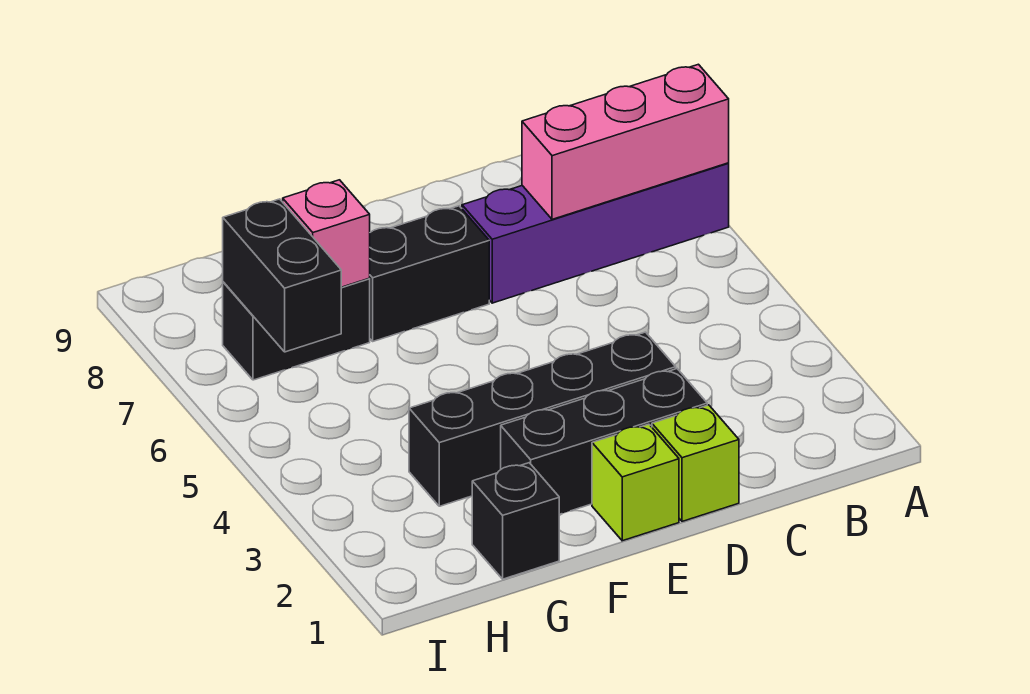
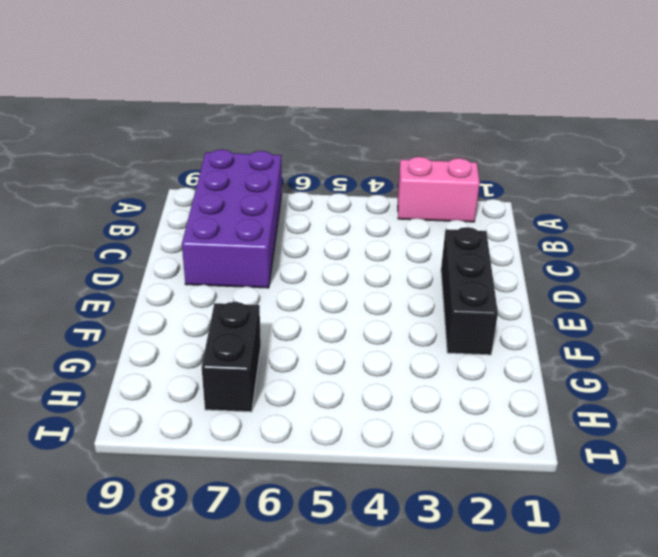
pink brick A2:A3 level 1 -> none
purple brick A7:D8 level 1 -> purple brick A7:D7 level 1
none -> lime brick D1 level 1
none -> black brick D3:G3 level 1

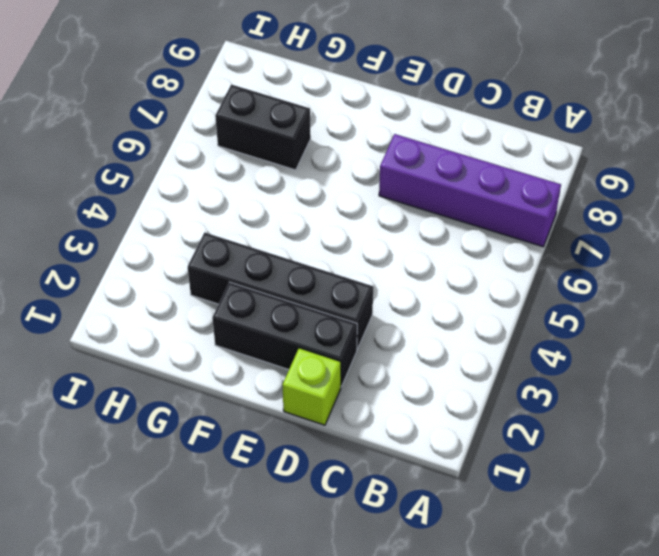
none -> lime brick E1 level 1
none -> black brick E7:F7 level 1

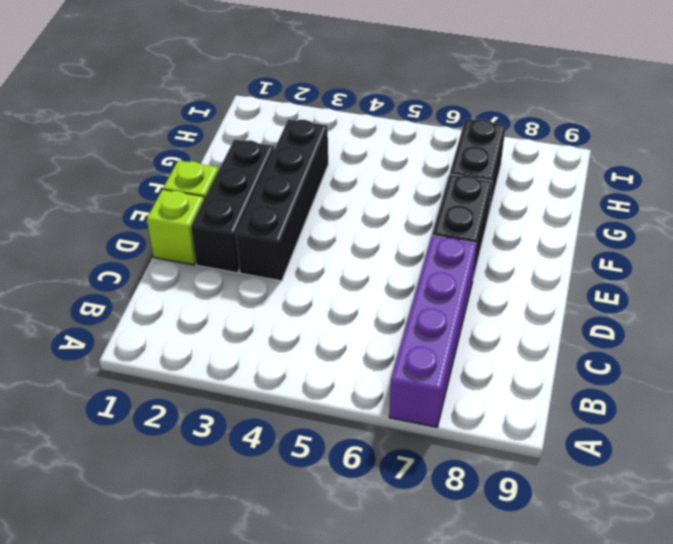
none -> black brick G1 level 1
none -> pink brick A7:C7 level 2

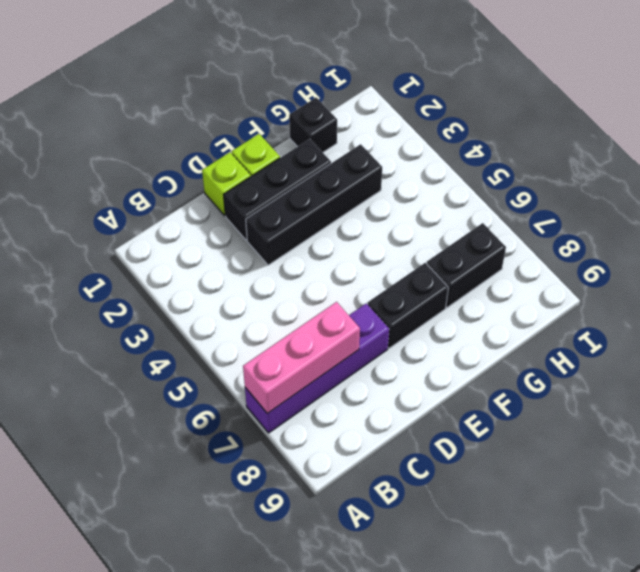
none -> pink brick G7 level 2
none -> black brick H6:H7 level 2

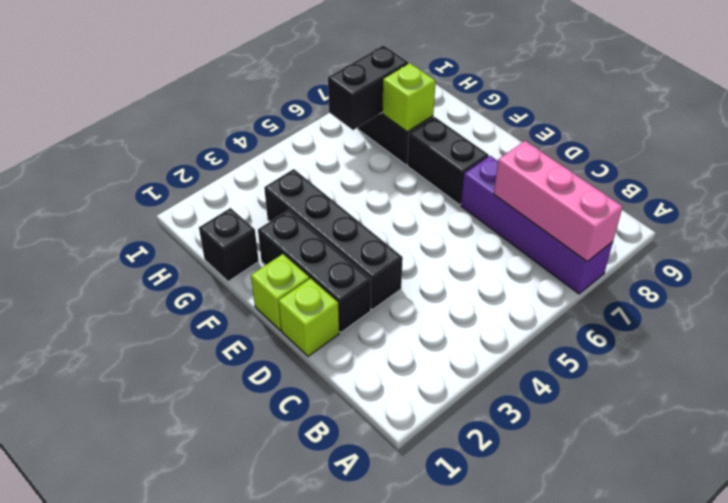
lime brick G7 level 2 -> pink brick G7 level 2

